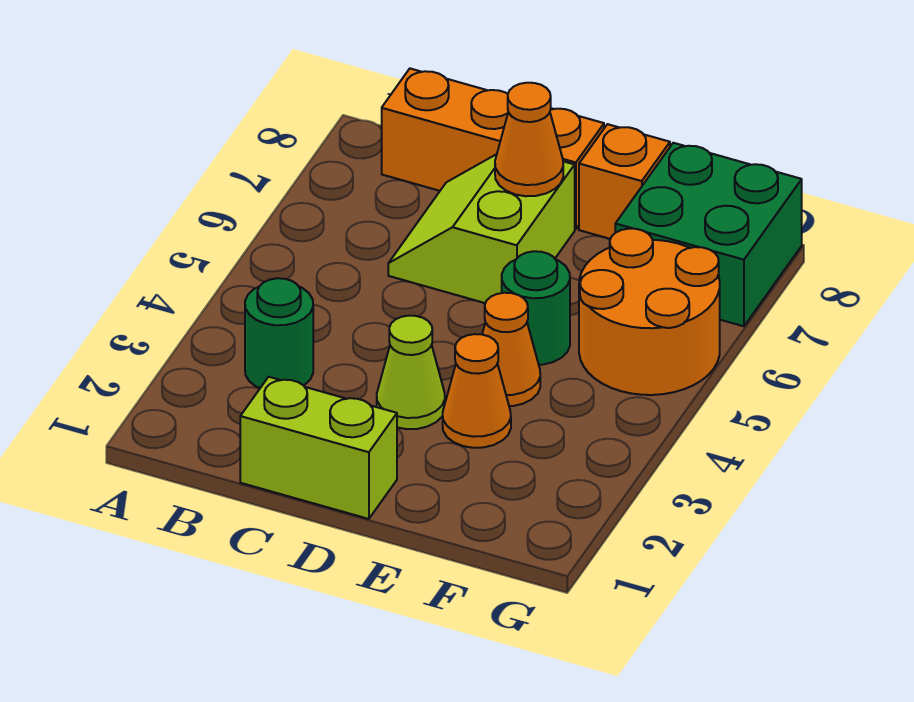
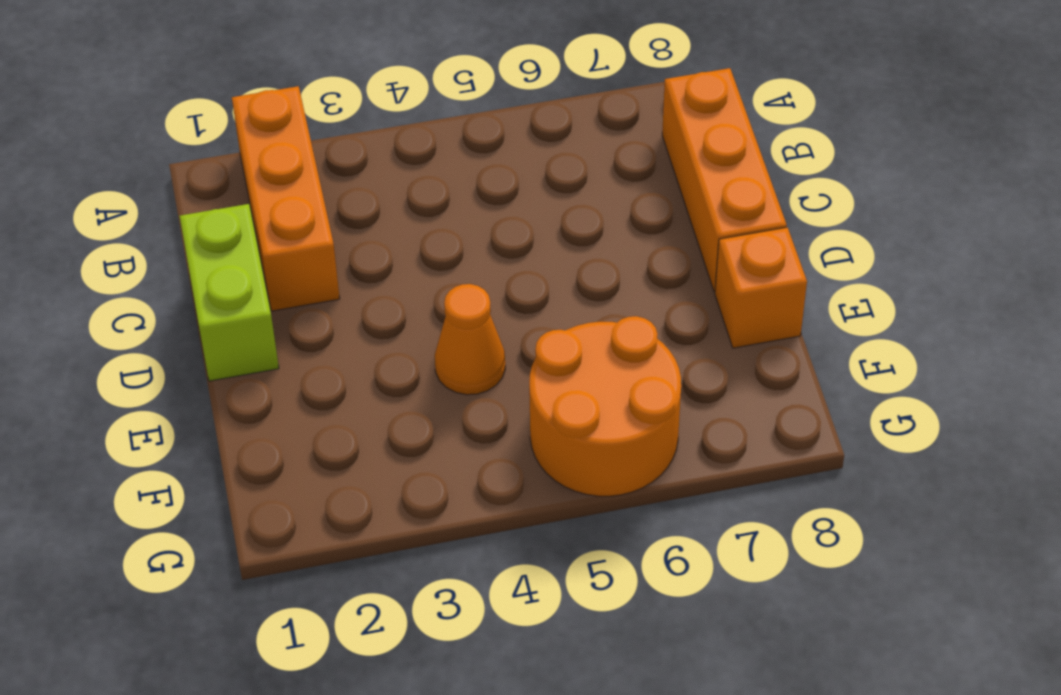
orange brick A2:C2 level 1 -> none
none -> green round brick B3 level 1
none -> lime slope C6:D7 level 1 top D
none -> lime cone D3 level 1

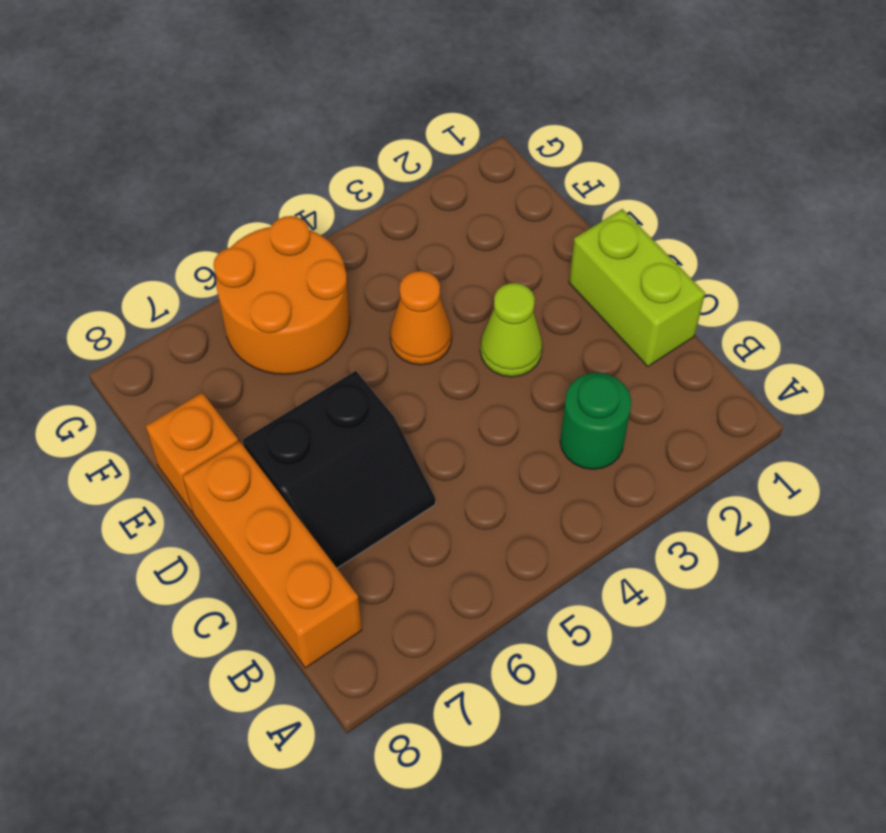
black slope C6:D7 level 1 top D -> lime slope C6:D7 level 1 top D
none -> orange cone E3 level 1
none -> green round brick E5 level 1
none -> green brick F7:G8 level 1

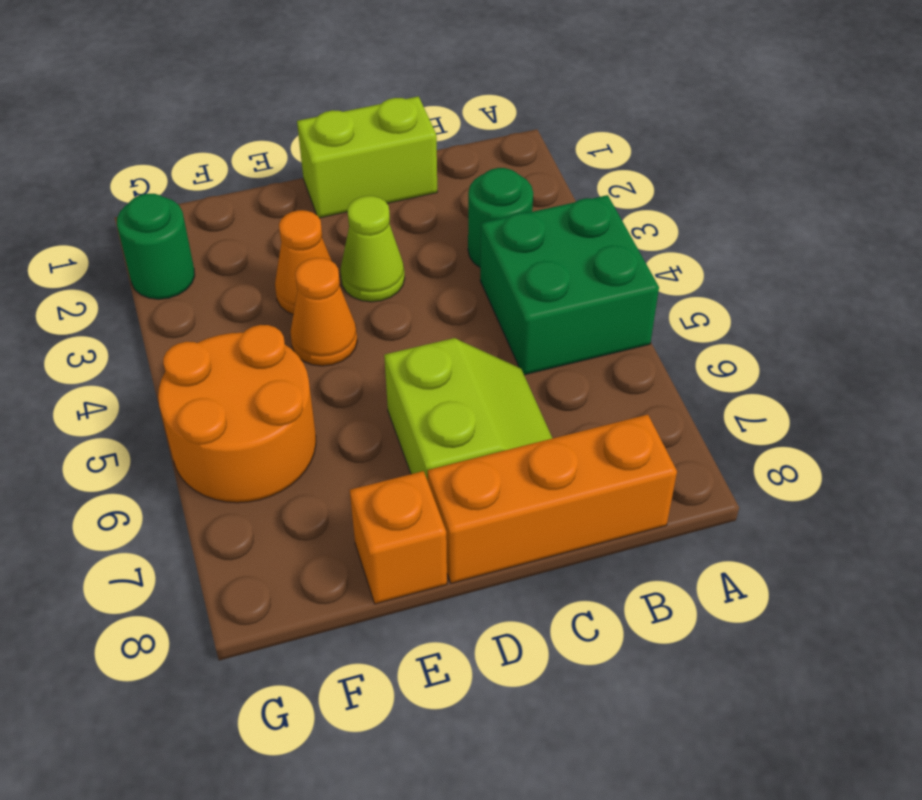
green brick A4:B5 level 1 -> green brick F7:G8 level 1
green round brick G2 level 1 -> green round brick E5 level 1
none -> orange cone D7 level 2

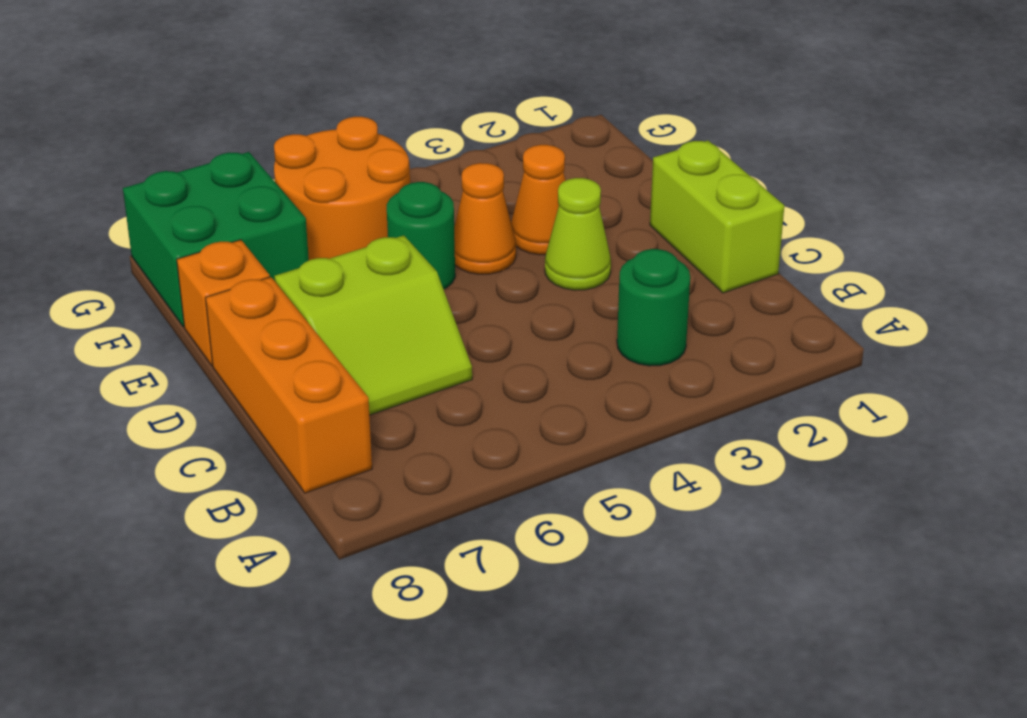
none -> orange cone D7 level 2

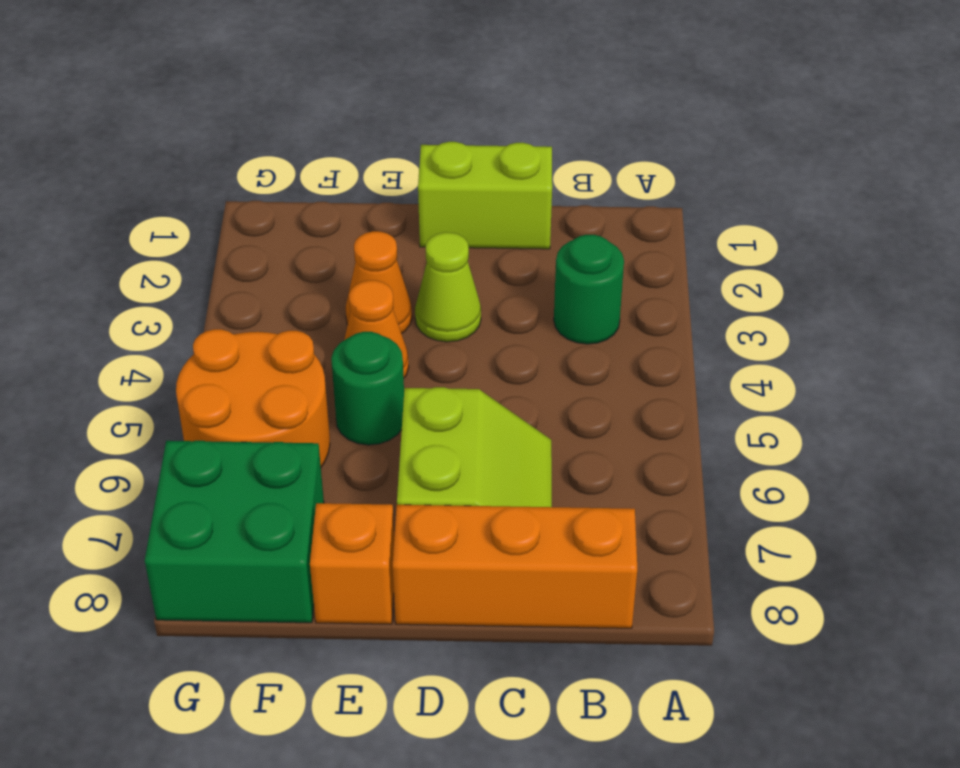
none -> orange cone D7 level 2

